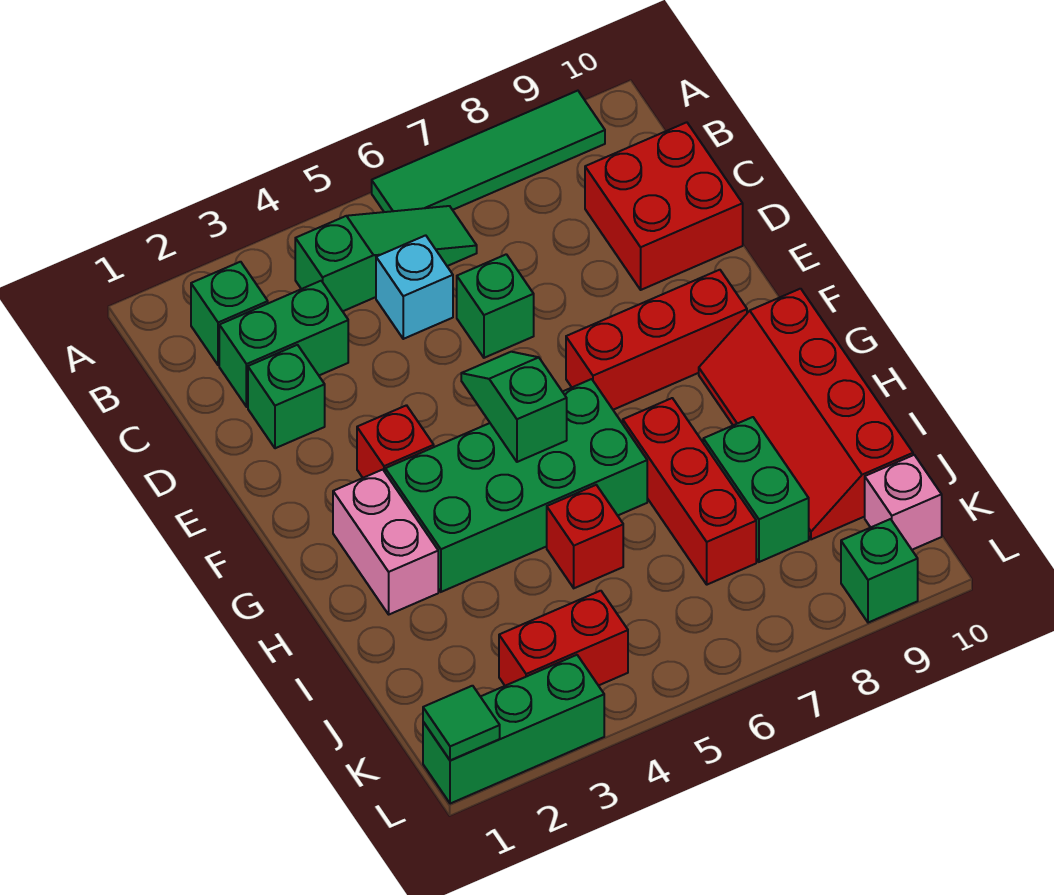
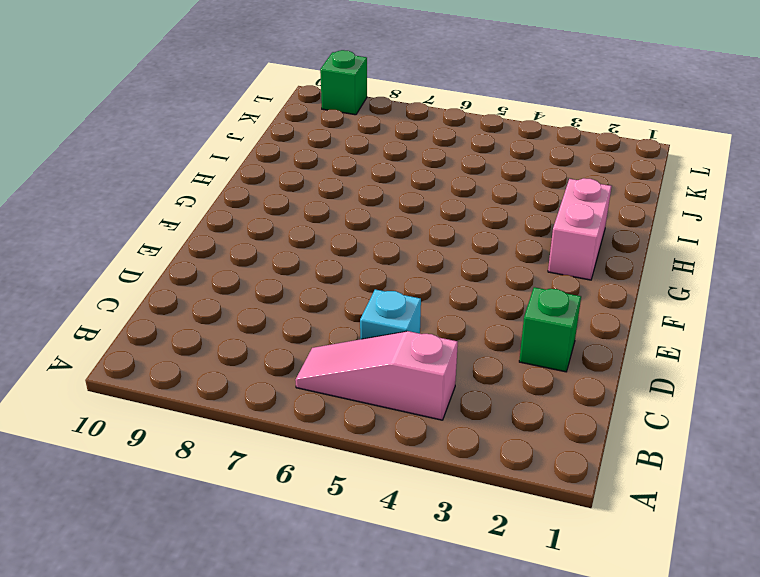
pink slope B4:B6 level 1 top 4 -> green slope B4:B6 level 1 top 4
none -> green tile A6:A9 level 1
none -> green brick B2 level 1
none -> green brick C2:C3 level 1

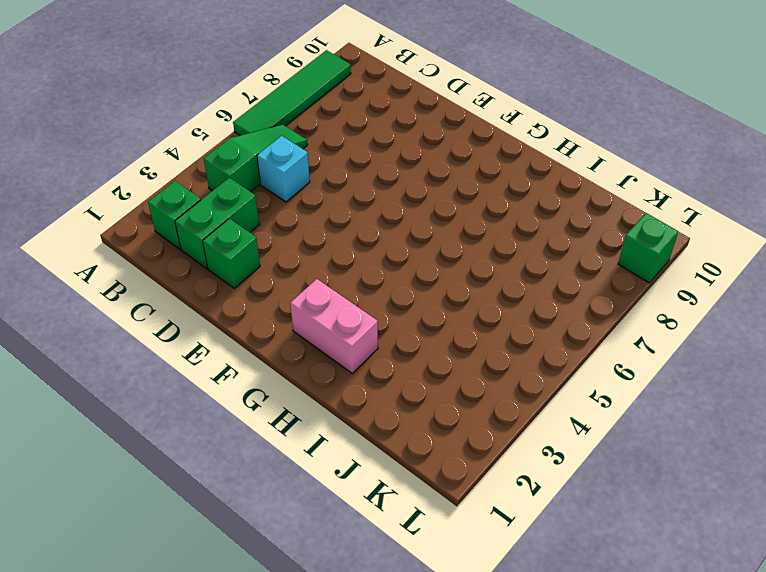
none -> red brick C9:D10 level 1
none -> green brick D6 level 1
none -> red brick F3 level 1

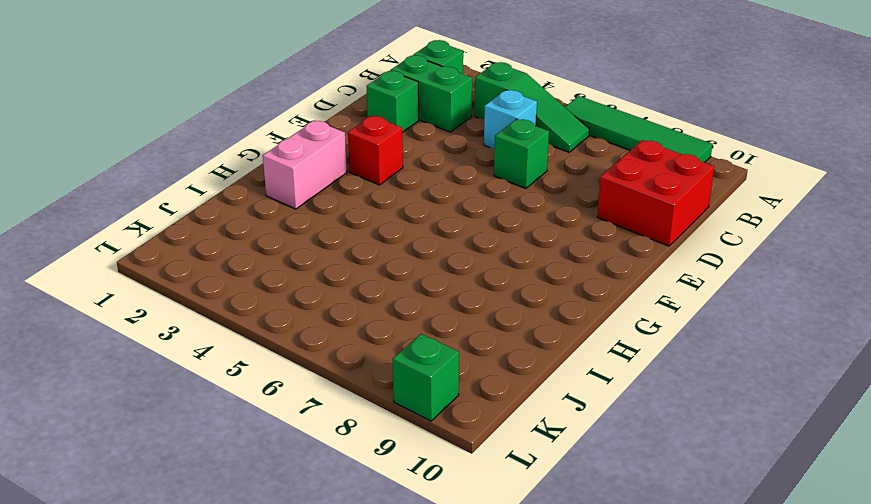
none -> red brick F7:F9 level 1
none -> green brick G3:H6 level 1
none -> red slope G9:J10 level 1 top 10

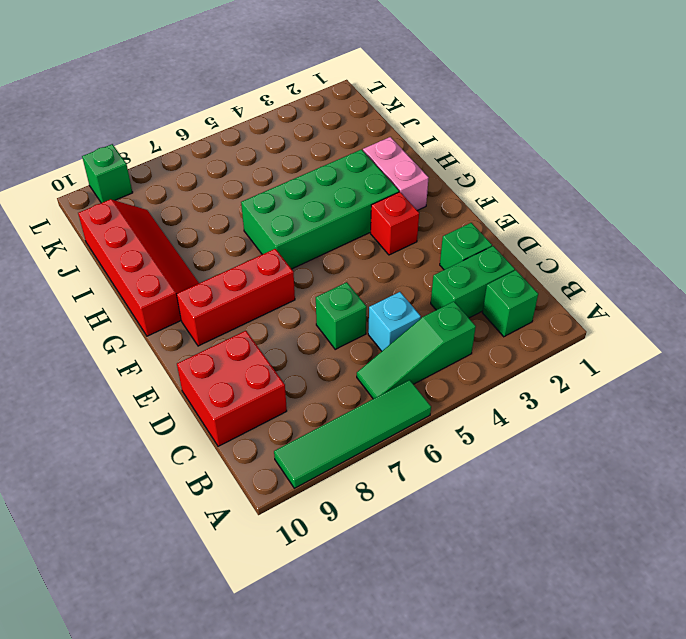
none -> red brick H7:J7 level 1
none -> red brick I5 level 1
none -> green brick I8:J8 level 1

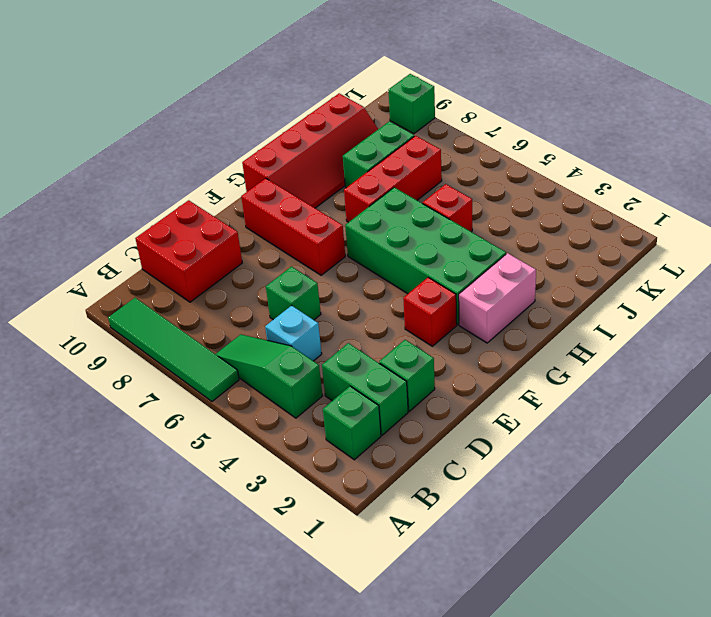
none -> red brick K3:K4 level 1
none -> pink brick K10 level 1
none -> green brick L1:L3 level 1

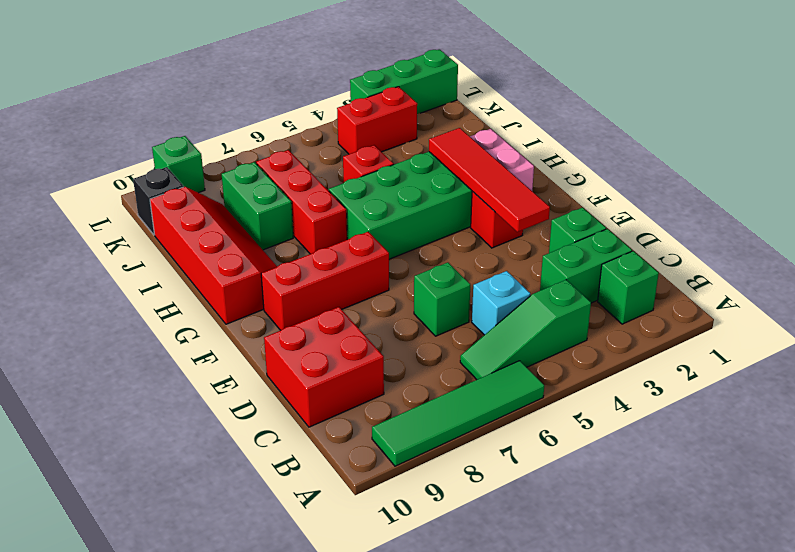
red tile E3:H3 level 2 -> none
black brick K10 level 1 -> pink brick K10 level 1
none -> green slope F5:G5 level 2 top G
none -> green tile L1 level 2

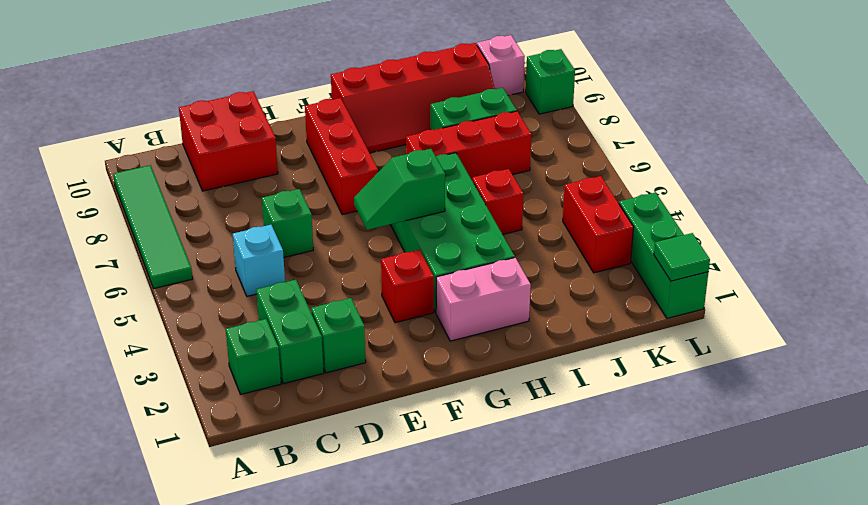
none -> green slope B4:B6 level 1 top 4

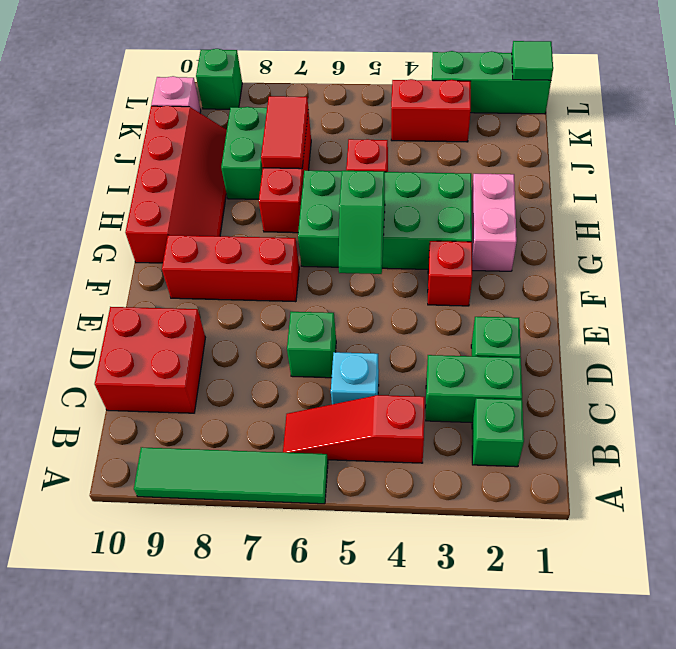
red slope B4:B6 level 1 top 4 -> green slope B4:B6 level 1 top 4
red tile I7:J7 level 2 -> none

